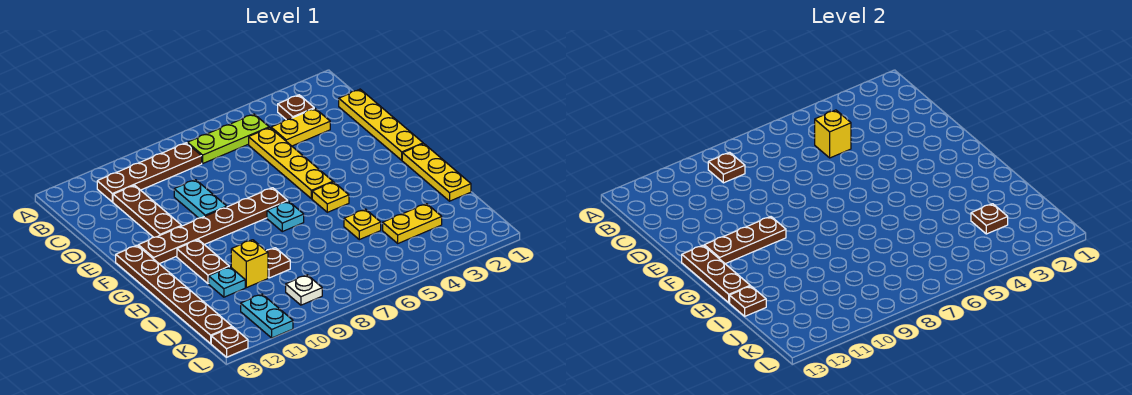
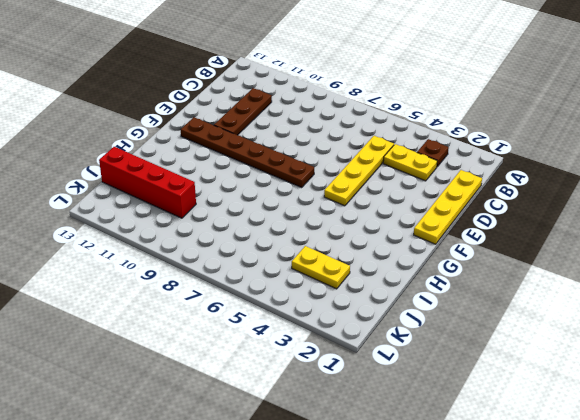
red brick J10:J13 level 1 -> brown plate F13:K13 level 1
none -> lime plate B5:B7 level 1
none -> brown plate B8:B11 level 1
none -> cyan plate D9:E9 level 1

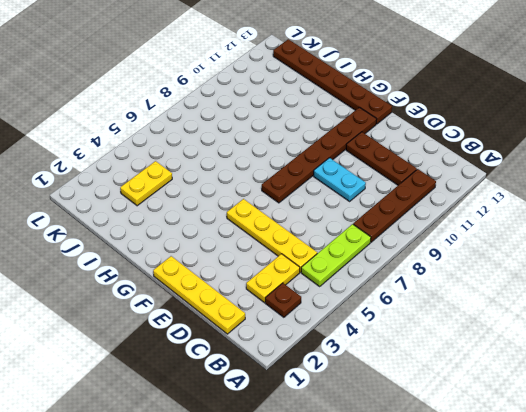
none -> yellow plate G1:I1 level 1
none -> yellow plate G5 level 1
none -> cyan plate G7 level 1

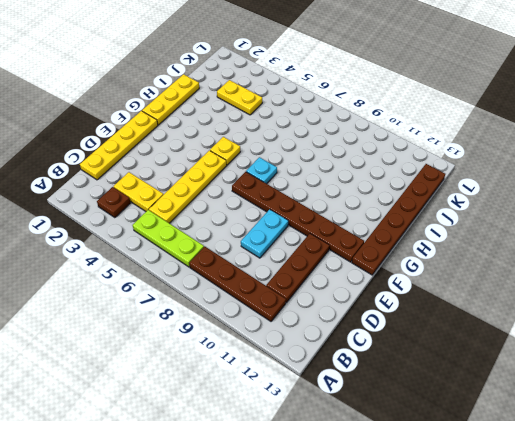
none -> brown plate G11:H11 level 1
none -> yellow plate I5 level 1
none -> brown plate I9 level 1

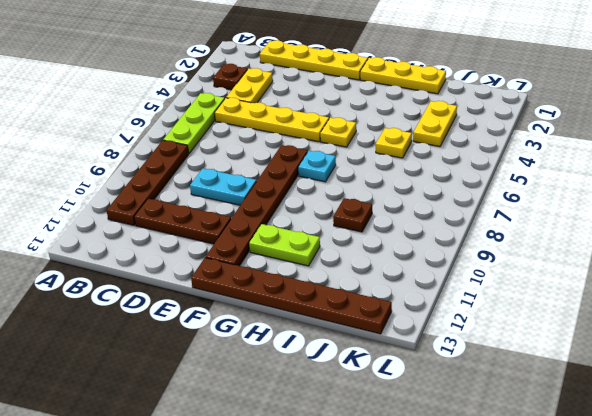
lime plate G11:H11 level 1 -> brown plate G11:H11 level 1
none -> yellow brick I10 level 1
none -> cyan plate I11 level 1
none -> white plate K9 level 1

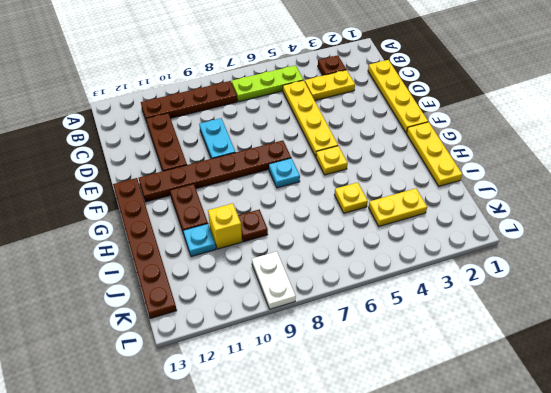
white plate K9:L9 level 1 -> white plate K9 level 1
none -> cyan plate K11:L11 level 1
none -> brown plate L13 level 1
none -> brown plate B9 level 2

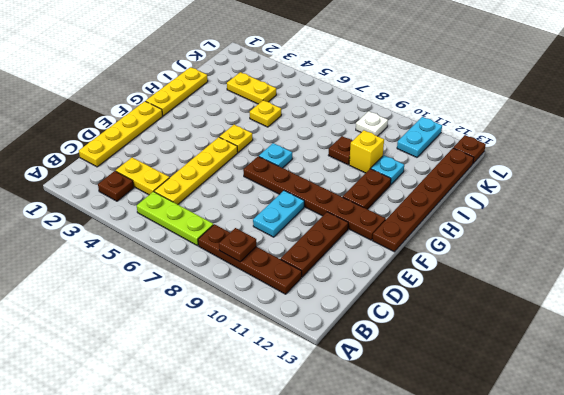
none -> yellow brick C5 level 2
none -> brown plate F10:F12 level 2
none -> brown plate F13:H13 level 2

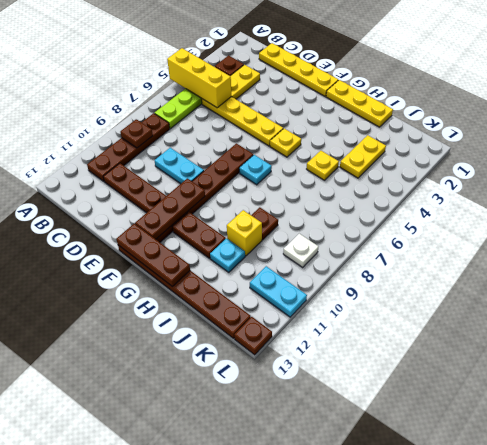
yellow brick A5:C5 level 2 -> yellow brick C5 level 2
none -> brown plate I13 level 2
none -> brown plate J3 level 2

